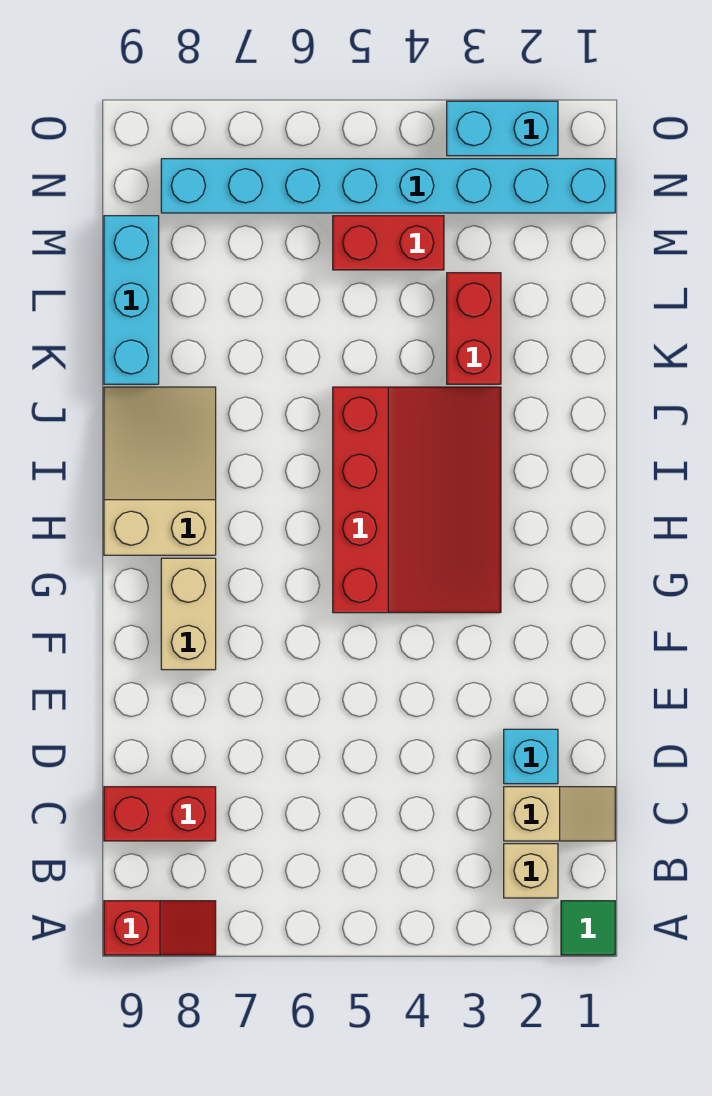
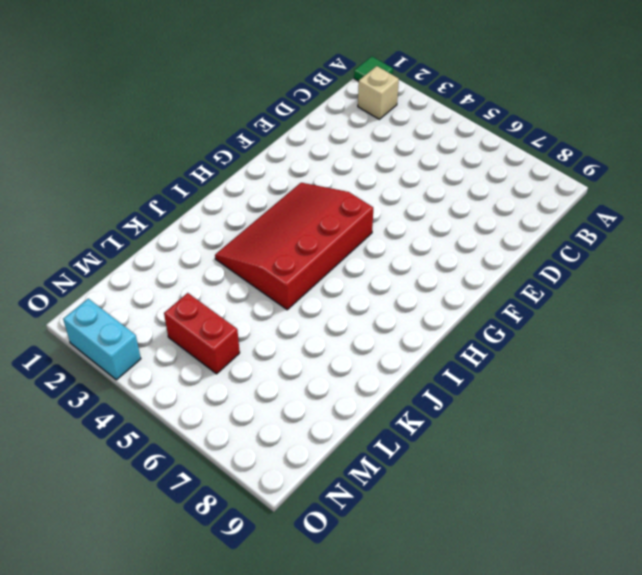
none -> red slope A8:A9 level 1 top 9
none -> tan slope C1:C2 level 1 top 2
none -> red brick C8:C9 level 1

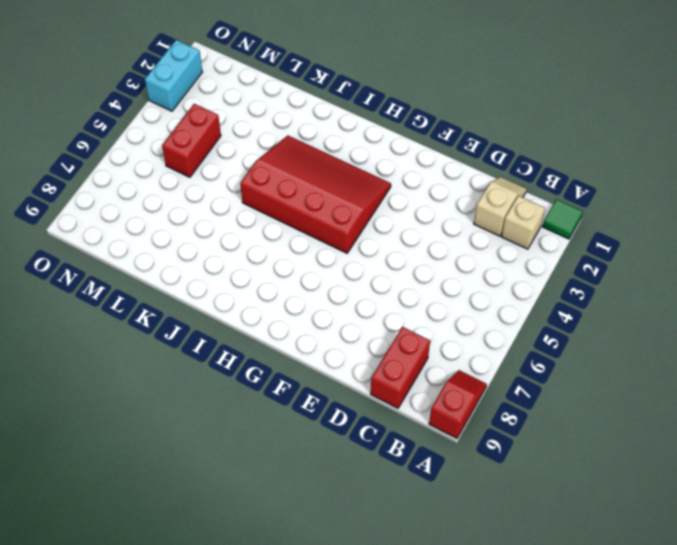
none -> cyan brick D2 level 1
none -> tan brick F8:G8 level 1
none -> tan slope H8:J9 level 1 top H

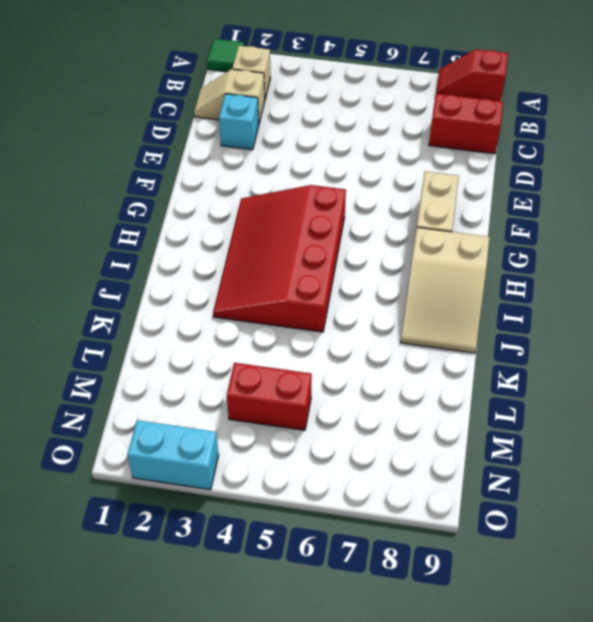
none -> red brick K3:L3 level 1
none -> cyan brick K9:M9 level 1
none -> cyan brick N1:N8 level 1

